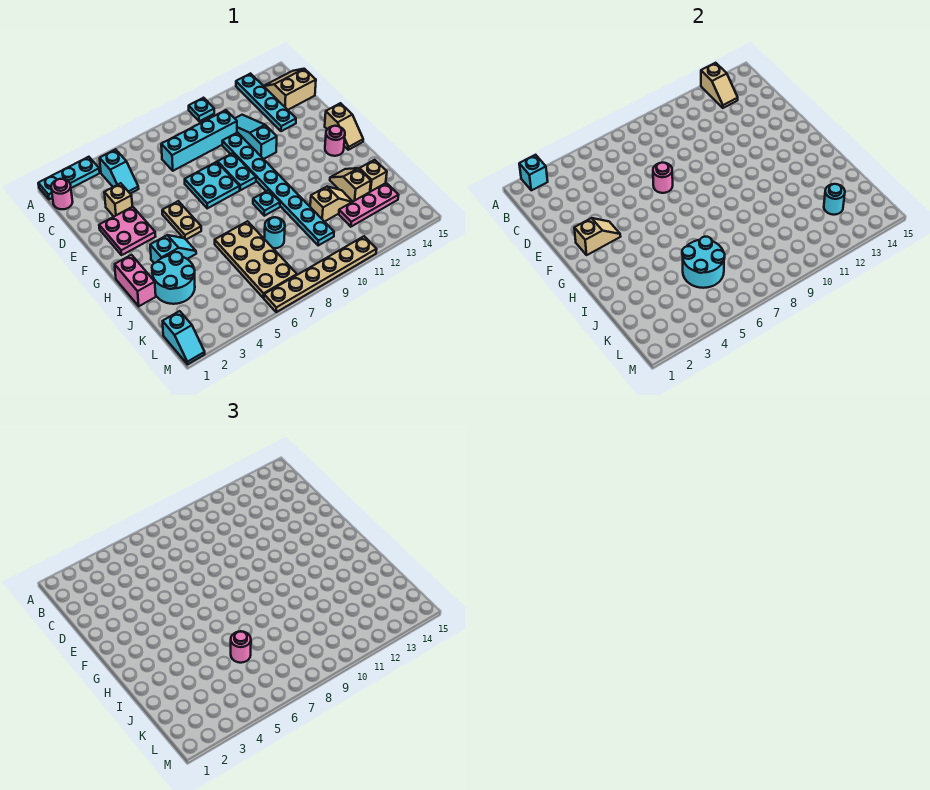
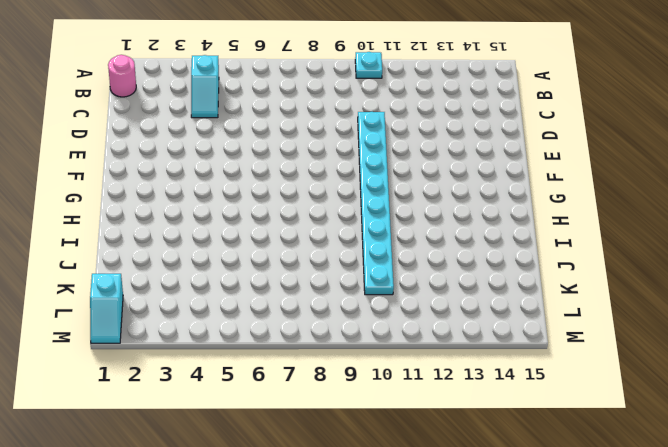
none -> cyan plate A1:A3 level 1
none -> cyan plate A13:D13 level 1
none -> tan slope B14:C15 level 1 top C
none -> cyan brick C7:C10 level 1

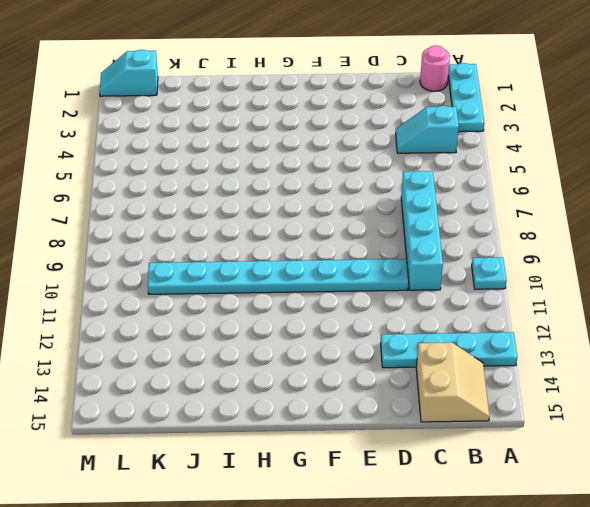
none -> cyan slope C11:E11 level 1 top E
none -> tan brick D3 level 1
none -> pink plate E2:F3 level 1
none -> cyan plate E7:F8 level 1

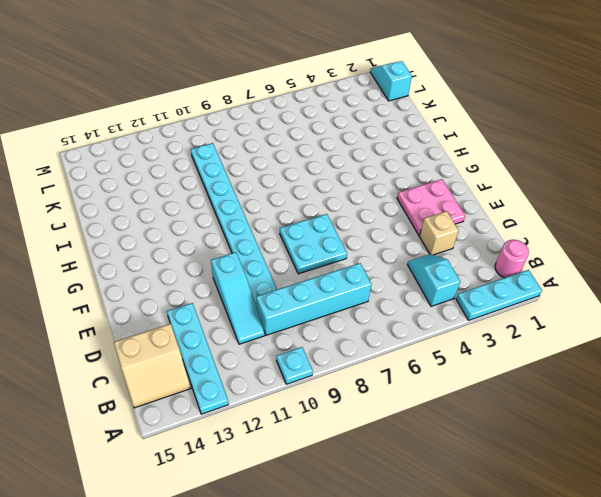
none -> cyan plate E9:F9 level 1
none -> tan plate F5:G5 level 1
none -> tan slope F15:G15 level 1 top F
none -> pink round brick G14 level 1

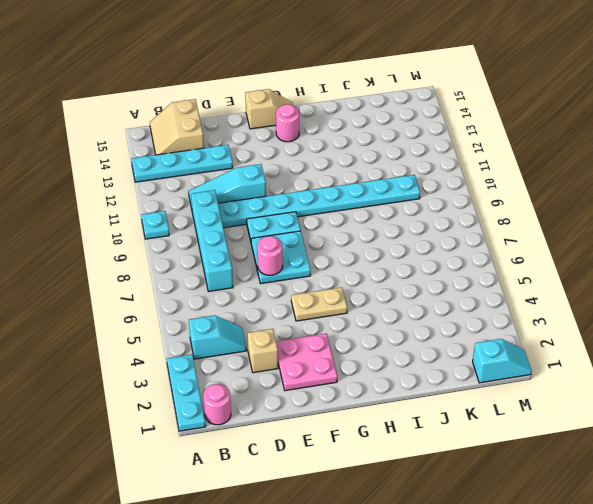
none -> pink brick H1:I1 level 1
none -> cyan slope H3:H4 level 1 top 3
none -> cyan plate H9 level 1
none -> cyan round brick I2:J3 level 1

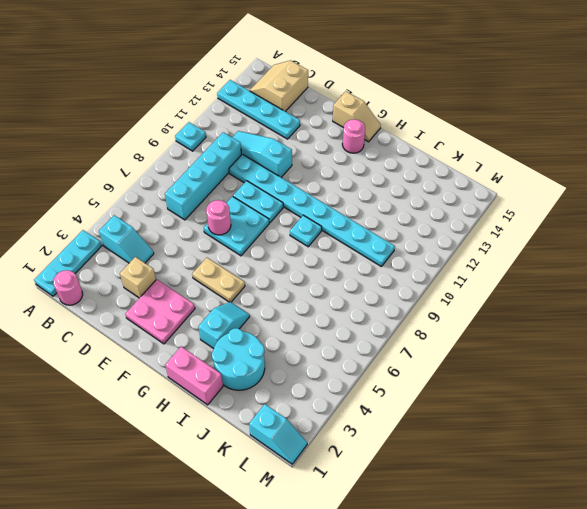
none -> tan plate I6:L7 level 1
none -> tan slope I13:J13 level 1 top J
none -> cyan round brick J8 level 1
none -> tan slope J11:J12 level 1 top 11

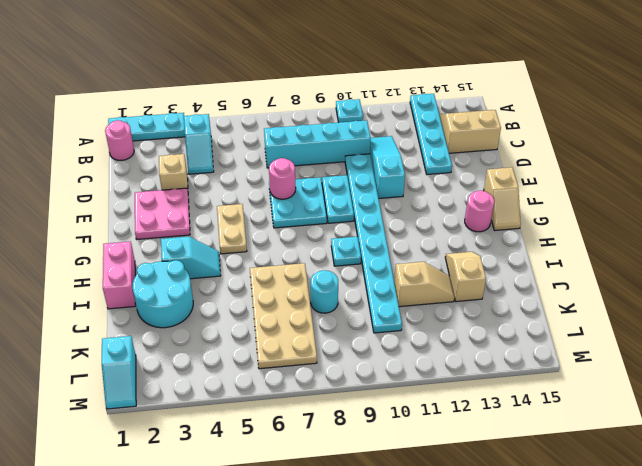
none -> tan brick J14 level 1
none -> pink plate K12:K14 level 1
none -> tan plate M6:M11 level 1
none -> cyan brick A2 level 2

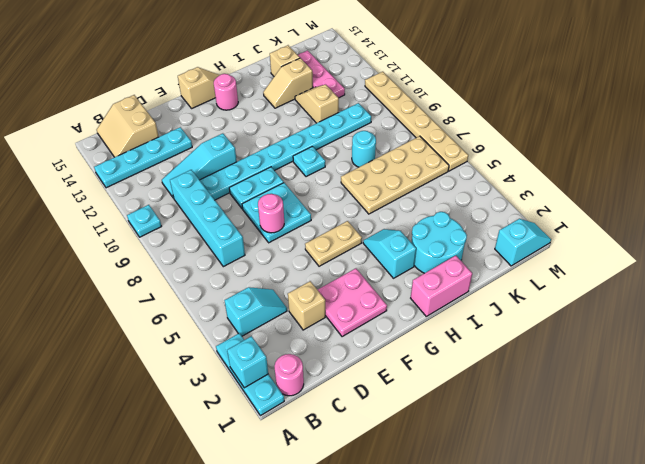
none -> tan slope A13:B13 level 2 top A
none -> tan slope F2:F3 level 2 top 2
none -> cyan round brick J5:K6 level 2
none -> cyan round brick K13 level 2

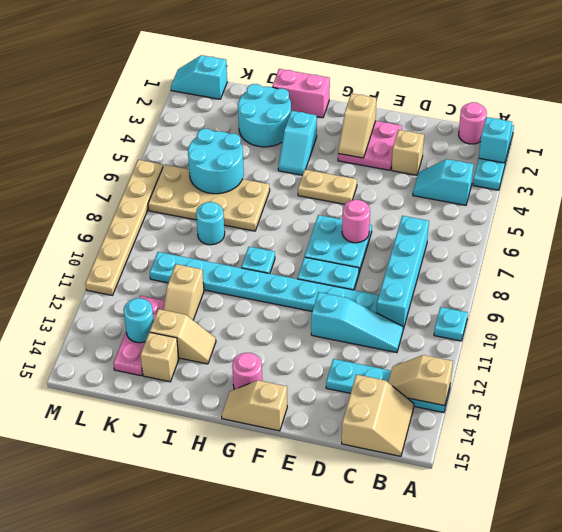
none -> pink round brick J6 level 3

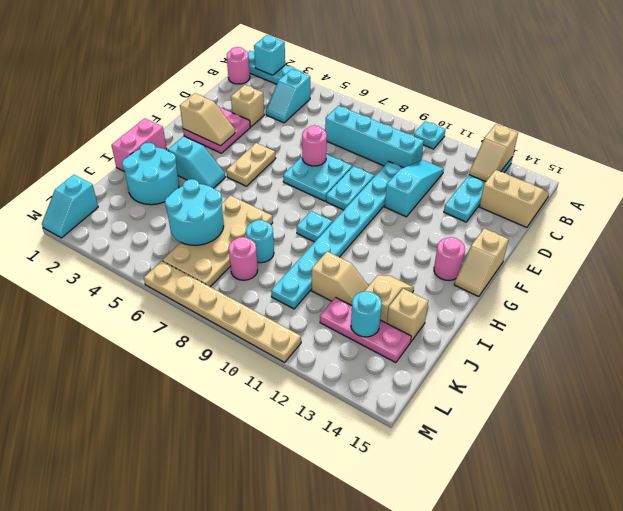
pink round brick K8 level 1 -> pink round brick J6 level 3

